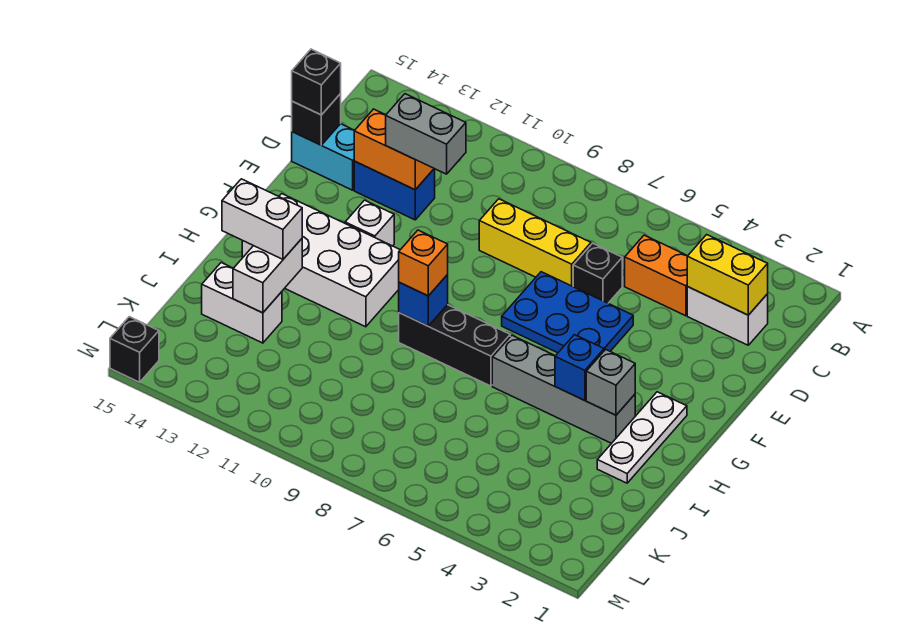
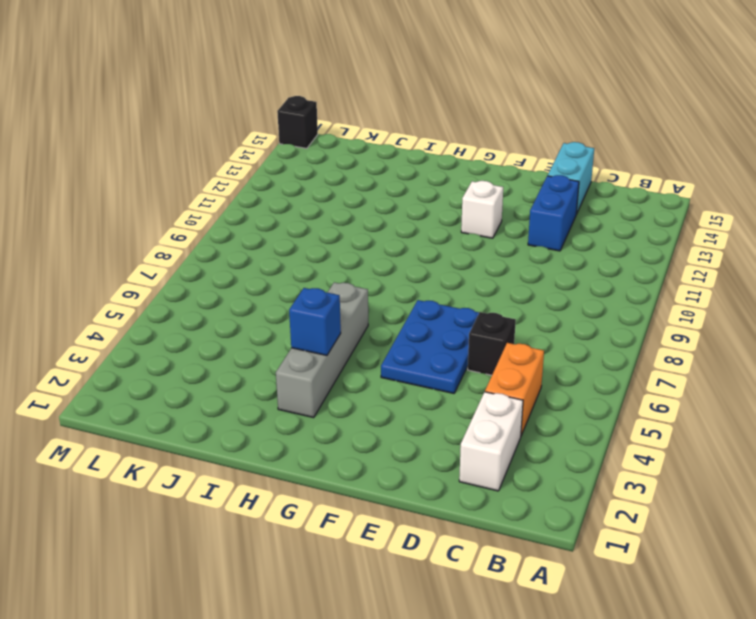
none -> yellow brick D7:D9 level 1
none -> white plate G2:I2 level 1
none -> white brick G11:H14 level 1

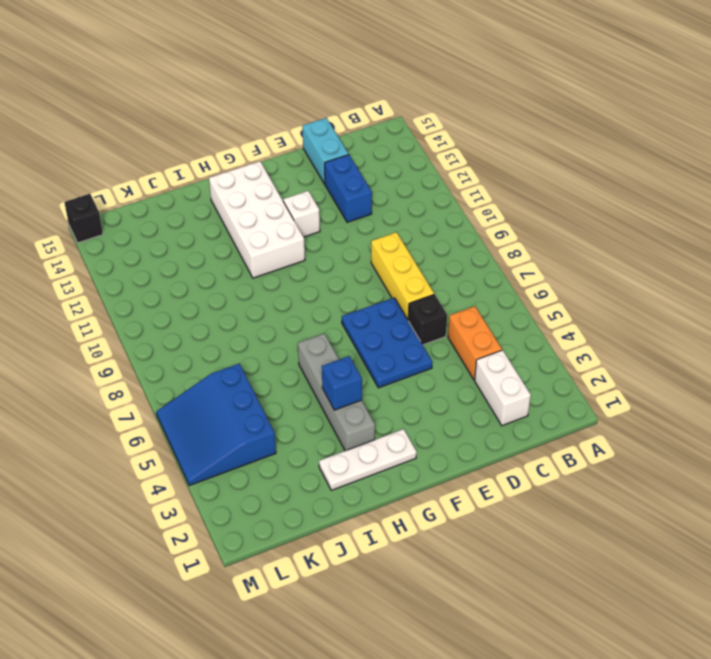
blue slope K4:M6 level 1 top K -> none
none -> black brick H7:H9 level 1
none -> white brick J13:J14 level 1
none -> yellow brick C2:C3 level 2

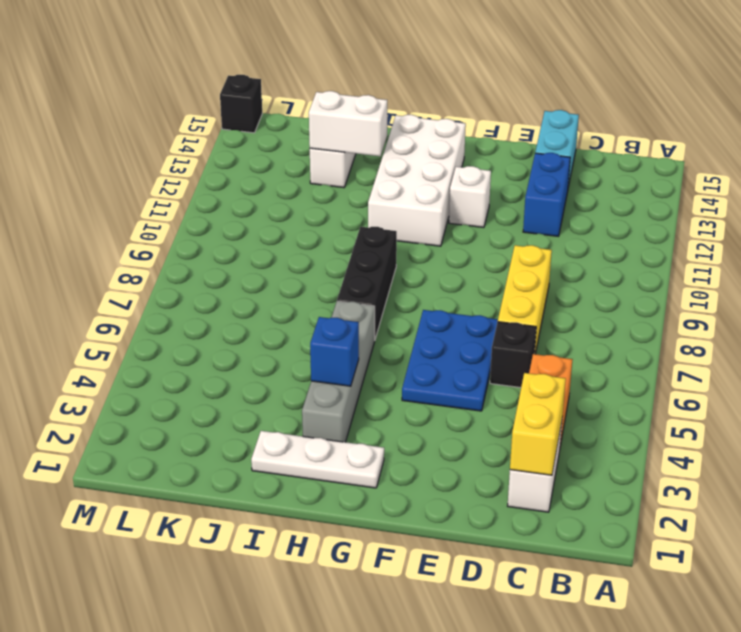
none -> orange brick D12:D13 level 2
none -> black brick D15 level 2
none -> grey brick H3 level 2

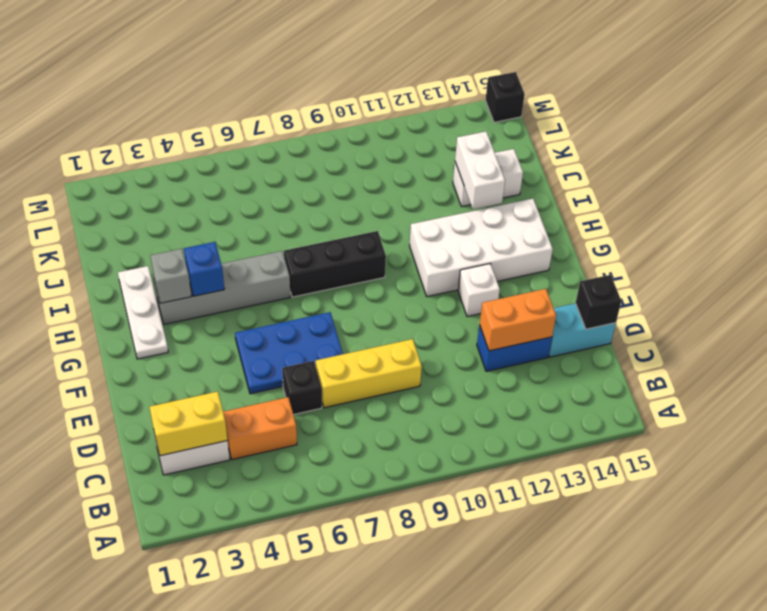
none -> blue brick H9 level 2
none -> grey brick D11:D12 level 3
none -> black brick D15 level 3

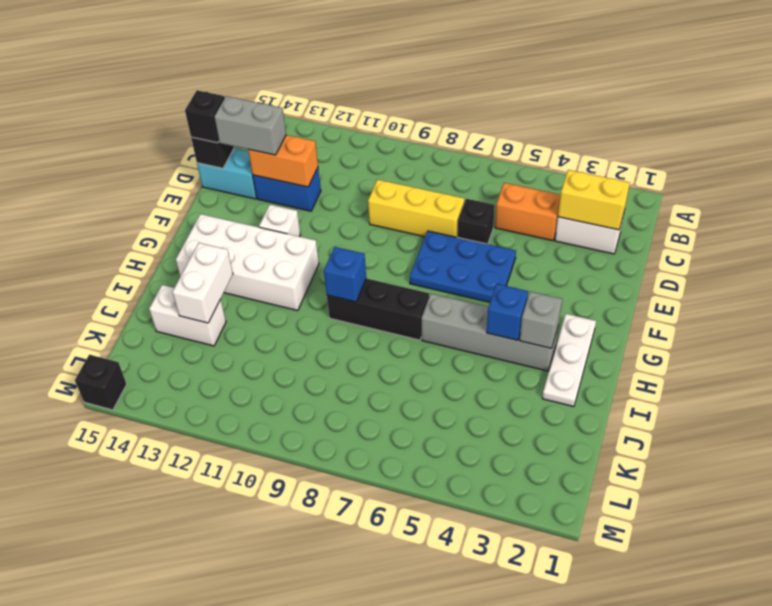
grey brick D13:D14 level 3 -> grey brick D11:D12 level 3
none -> orange brick H9 level 3
none -> white brick I13:I14 level 3

